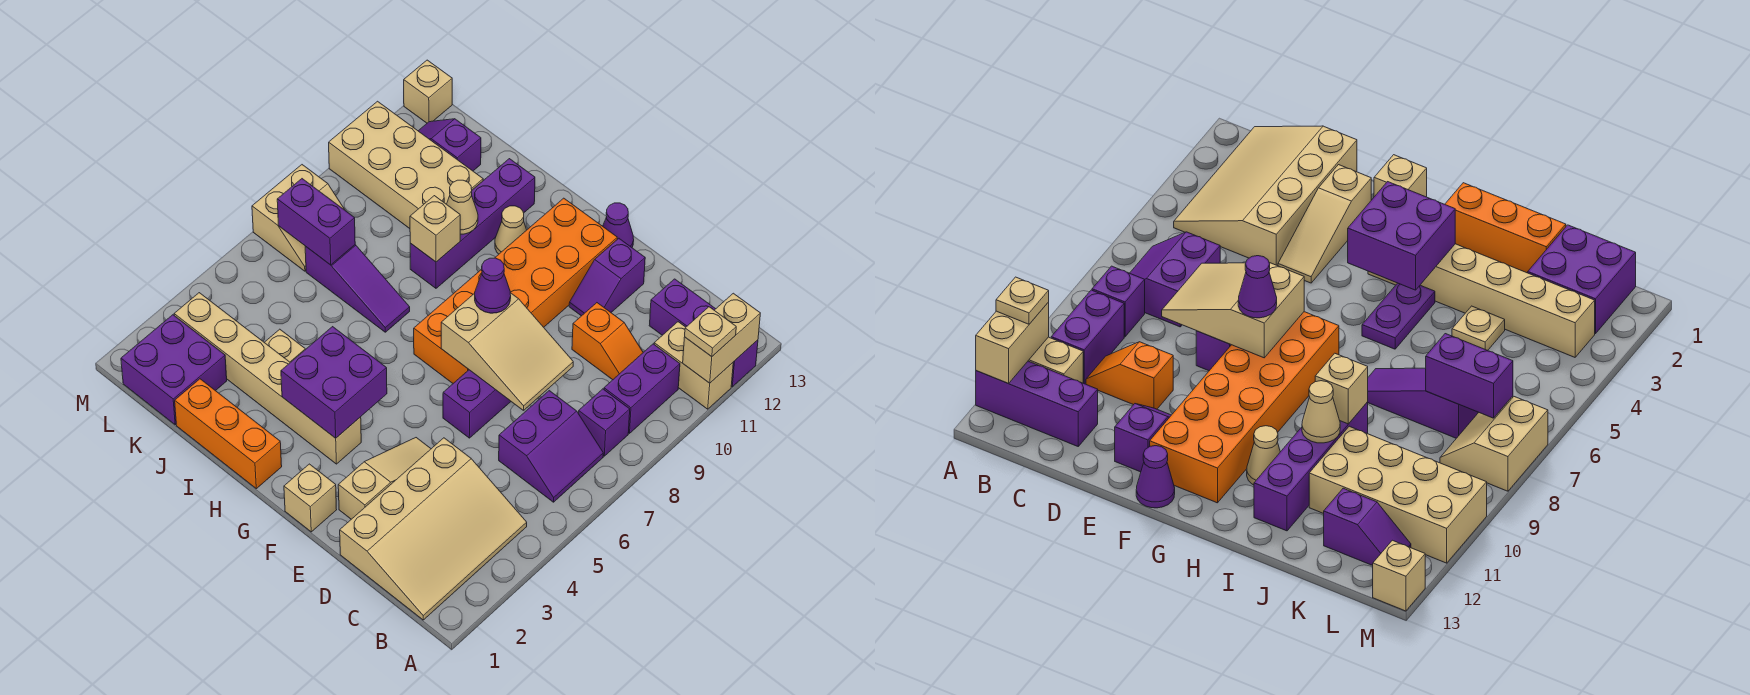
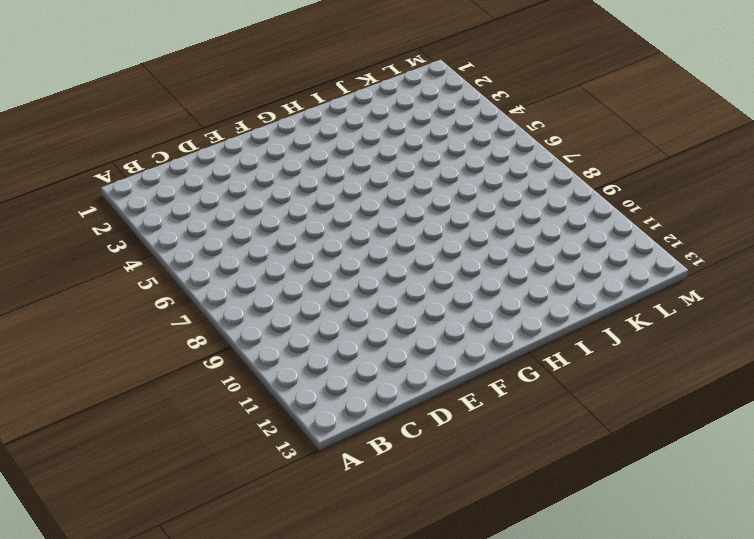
none -> tan brick A11:B11 level 1
none -> purple brick A12:C12 level 1
none -> tan slope B1:D4 level 1 top D
none -> purple slope B6:C7 level 1 top C

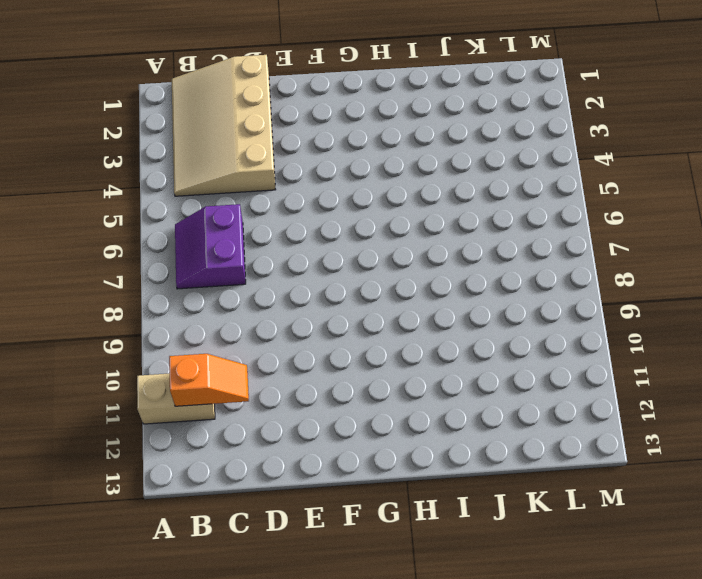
orange slope B11:C11 level 2 top B -> orange slope C10:D10 level 1 top D
none -> purple brick A12:C12 level 1
none -> purple brick B8 level 1
none -> purple brick B9:B10 level 1
none -> tan slope E2:E4 level 1 top 2

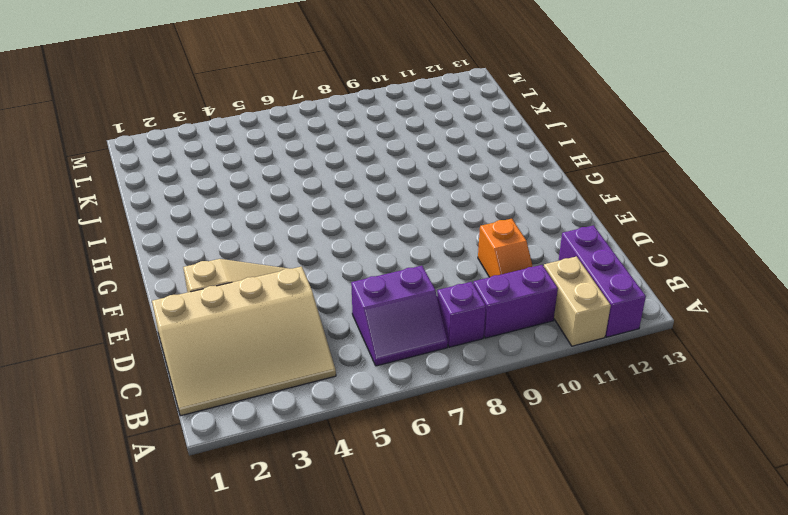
none -> purple brick E6:E8 level 1
none -> purple slope E11:E12 level 1 top 12
none -> tan brick F1 level 1
none -> orange brick F7:G12 level 1

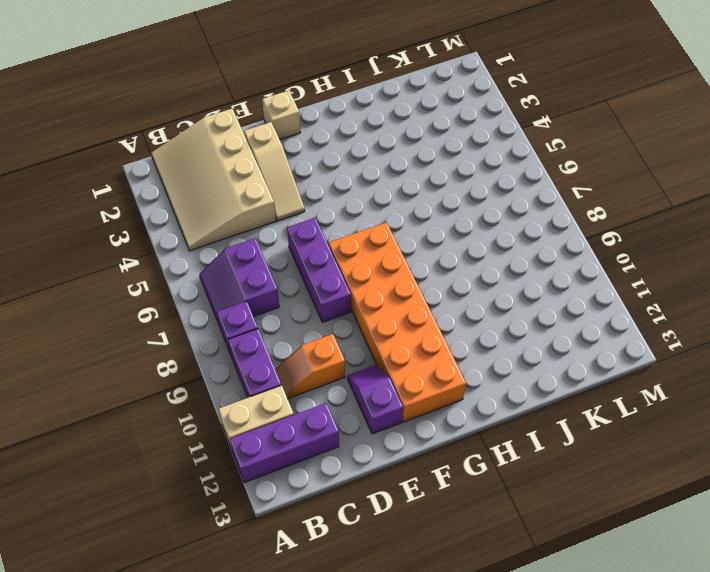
none -> purple cone F13 level 1
none -> tan brick G3:L3 level 1
none -> orange brick H1:J1 level 1
none -> purple plate H4:H5 level 1

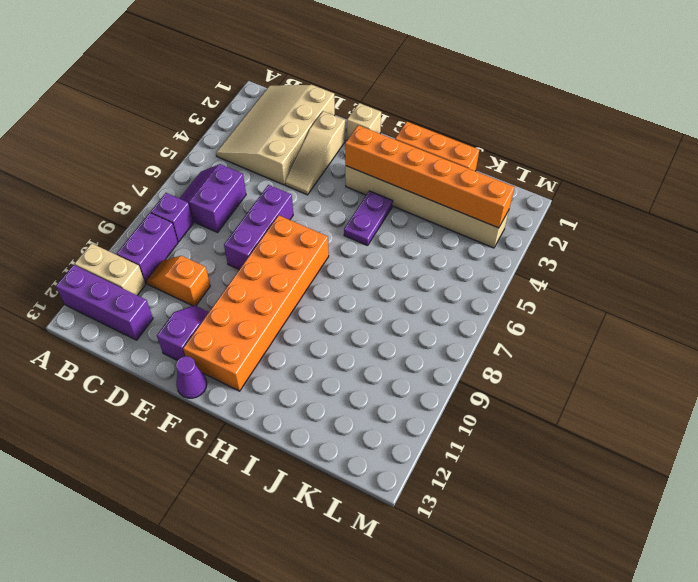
orange brick G3:L3 level 2 -> purple brick G3:H4 level 2
none -> tan cone H11 level 1
none -> purple slope I7:K7 level 1 top K
none -> purple brick I9:I12 level 1
none -> tan plate J4 level 1

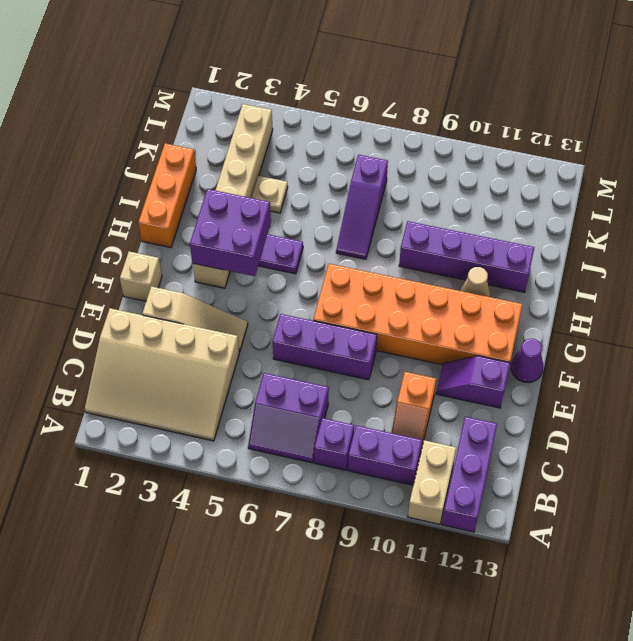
none -> tan brick J10:M11 level 1
none -> purple brick K1:L2 level 1
none -> purple slope K12:L12 level 1 top K
none -> tan slope L7:M8 level 1 top M

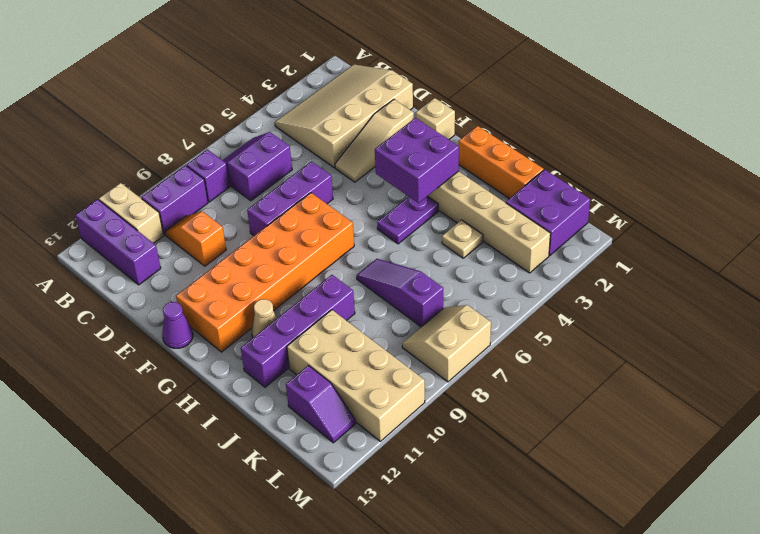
none -> purple slope E11:E12 level 1 top 12
none -> tan brick M13 level 1
none -> tan brick A11:A12 level 2
none -> tan slope D7:F8 level 2 top F

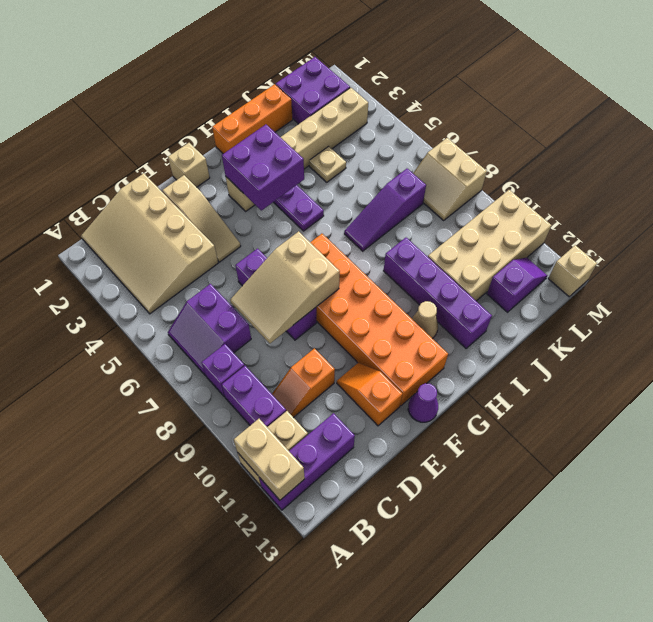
orange slope E11:E12 level 1 top 12 -> purple slope E11:E12 level 1 top 12
none -> tan brick I9 level 2
none -> tan cone I10 level 2
none -> purple brick K7:L7 level 2
none -> tan plate A11 level 3

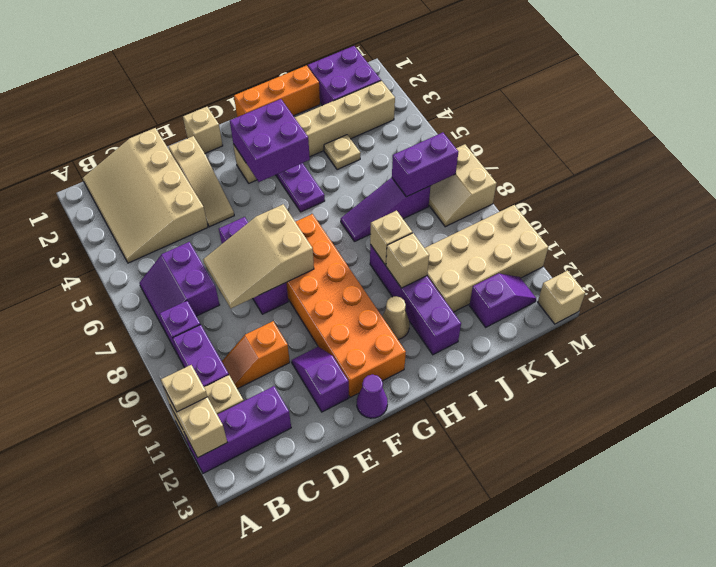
tan brick I10 level 2 -> tan cone I10 level 2
none -> purple cone F8 level 3

